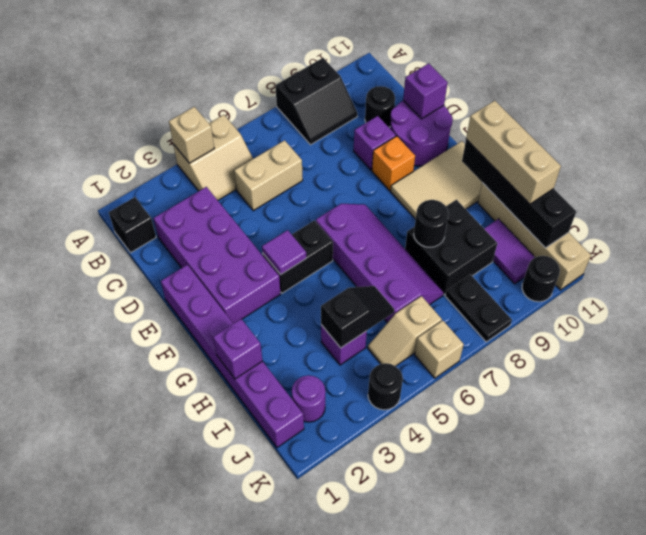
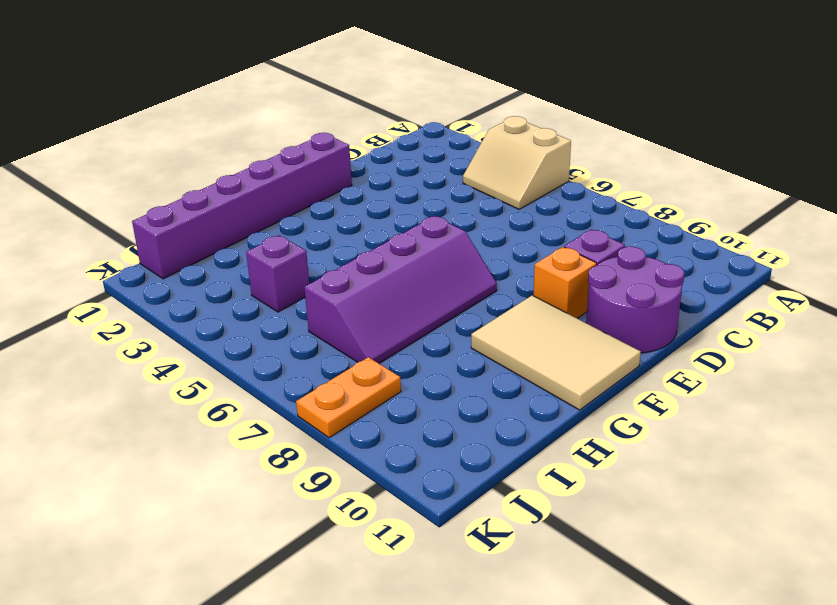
orange plate J8:K8 level 1 -> black plate J8:K8 level 1
none -> black slope A8:B9 level 1 top A
none -> black brick B1 level 1
none -> purple brick C2:F3 level 1
none -> tan brick C5:C6 level 1

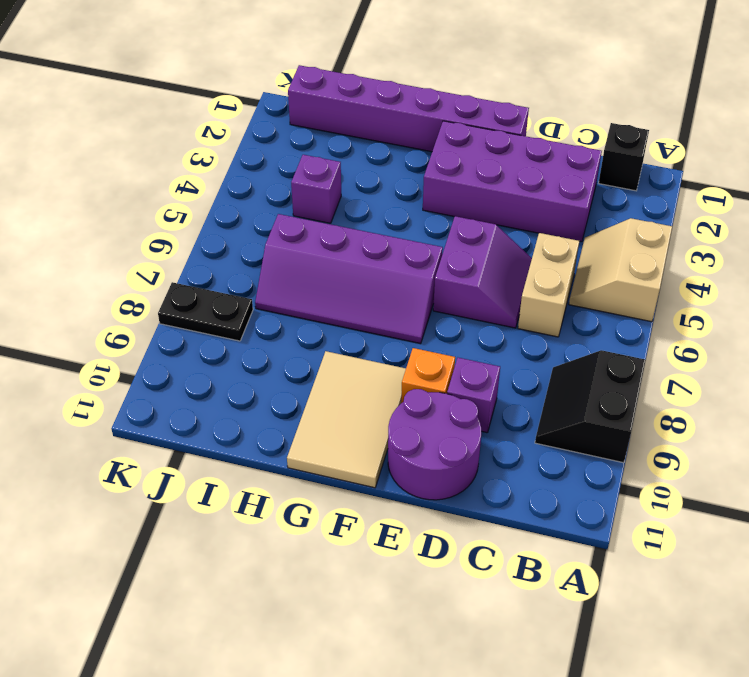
purple slope D5:E6 level 1 top E -> none
none -> black round brick C10 level 1
none -> black brick F4:F5 level 1
none -> black brick H8:I9 level 1
none -> tan brick H11:K11 level 1

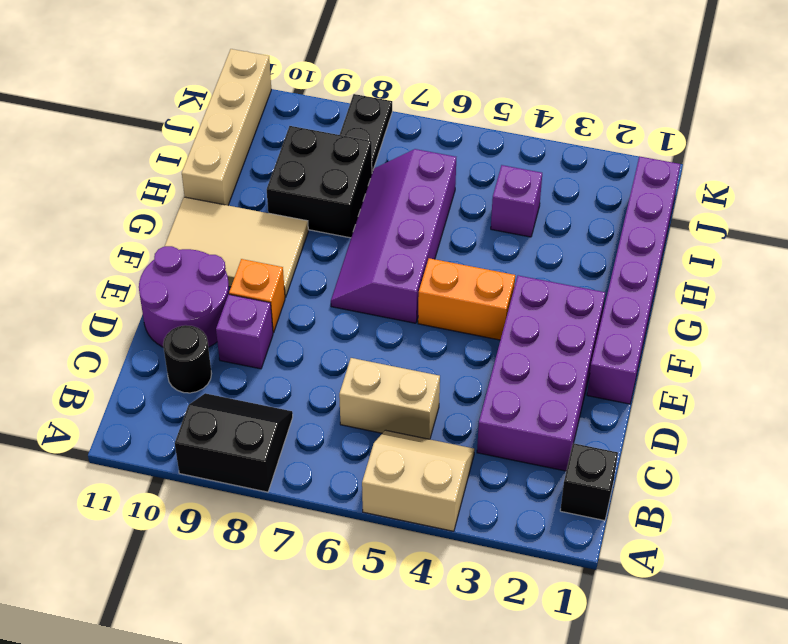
orange brick F4:F5 level 1 -> black brick F4:F5 level 1
none -> purple tile I10:J10 level 1
none -> purple round brick J2 level 1
none -> tan slope J5:J6 level 1 top 6
none -> black round brick K4 level 1

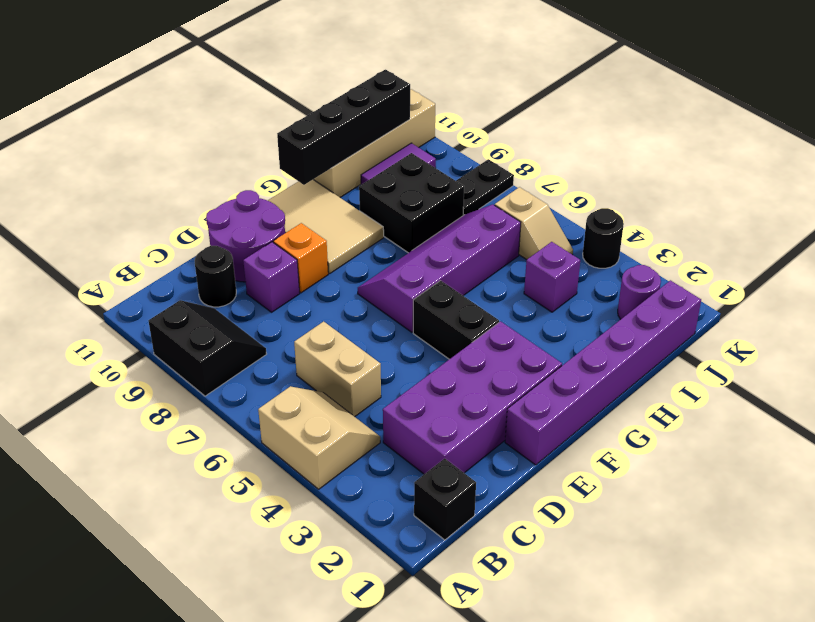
none -> tan brick K6 level 1
none -> black round brick K10 level 1
none -> tan brick A4 level 2
none -> purple brick D11 level 2

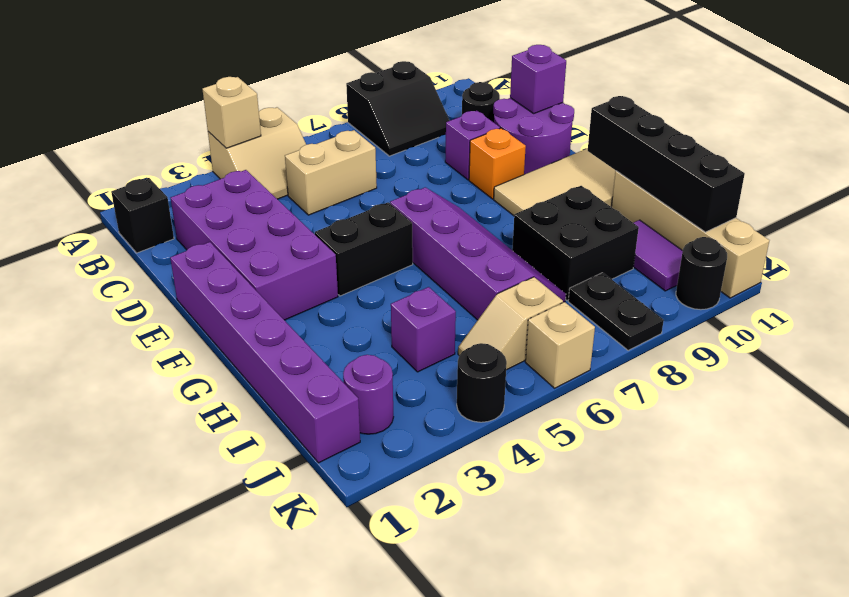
none -> purple tile F4 level 2
none -> purple brick H1 level 2
none -> black round brick H8 level 2
none -> black slope I4:I5 level 2 top 4

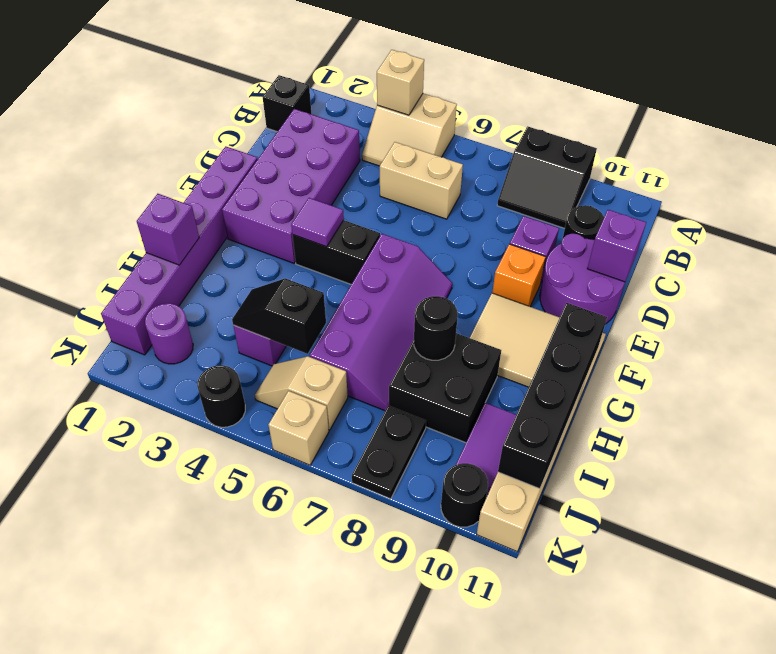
black slope I4:I5 level 2 top 5 -> black slope I4:I5 level 2 top 4
none -> tan brick G11:I11 level 3

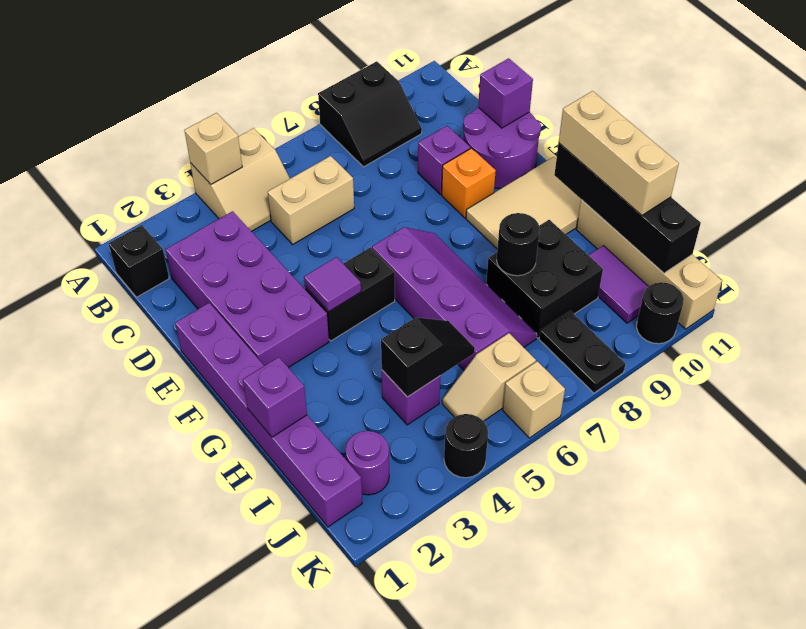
none -> black round brick C10 level 1

